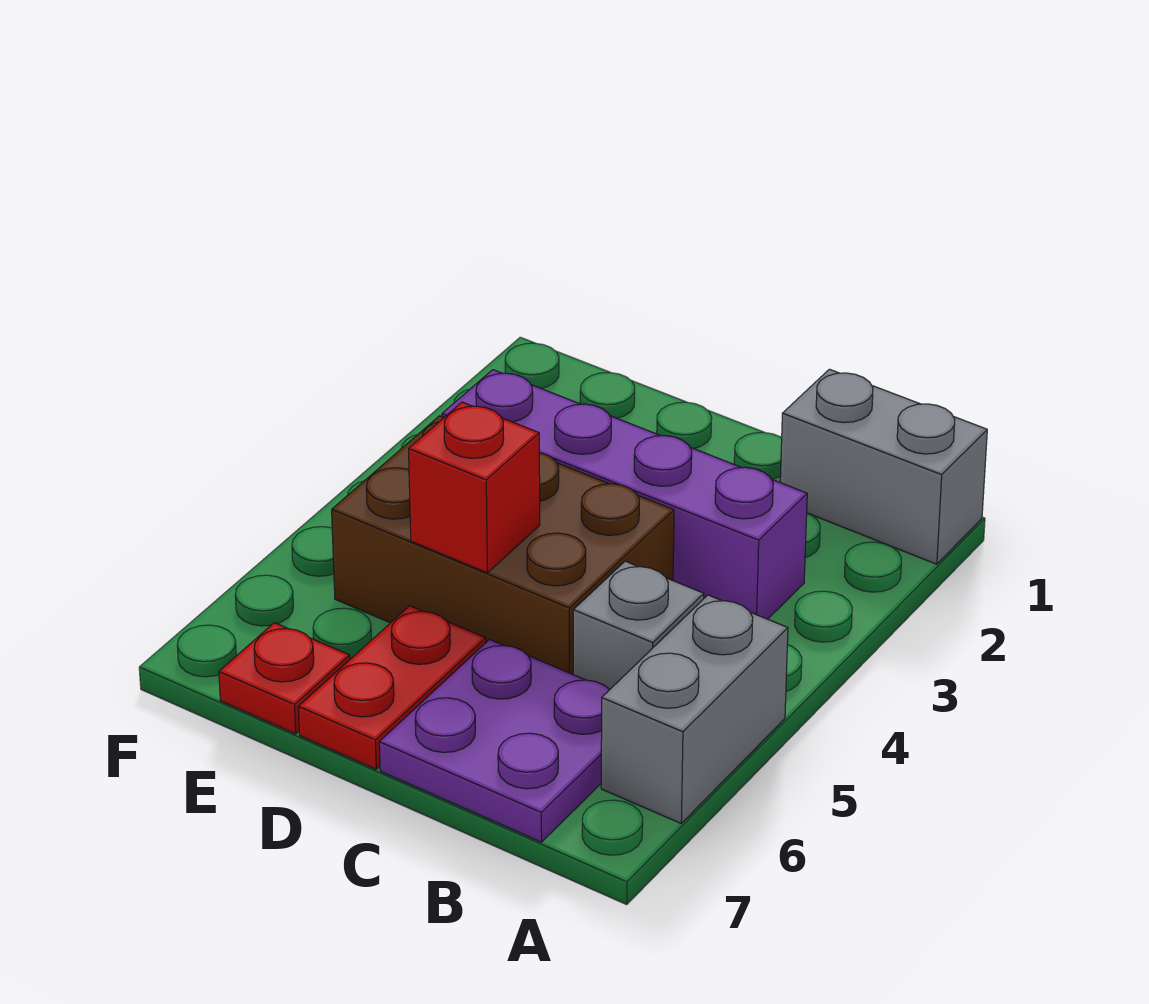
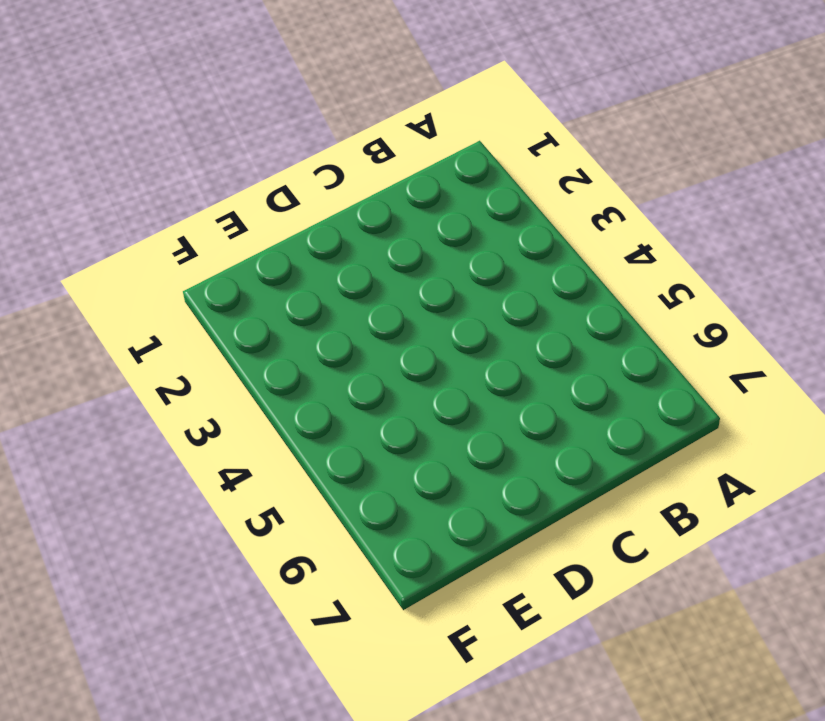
none -> grey brick A1:B1 level 1
none -> grey brick A5:A6 level 1

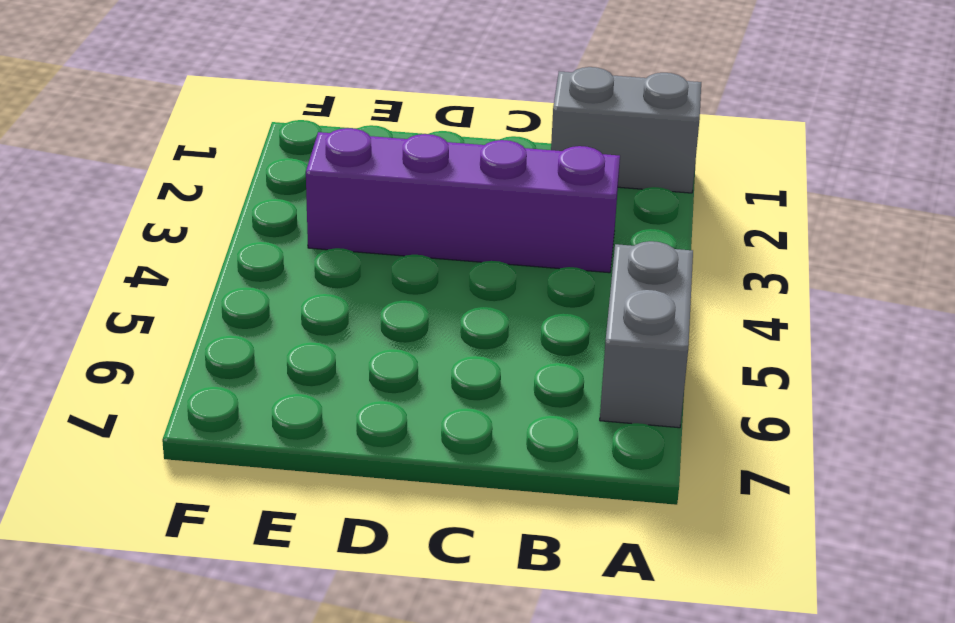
none -> grey brick B5 level 1
none -> purple plate B6:C7 level 1

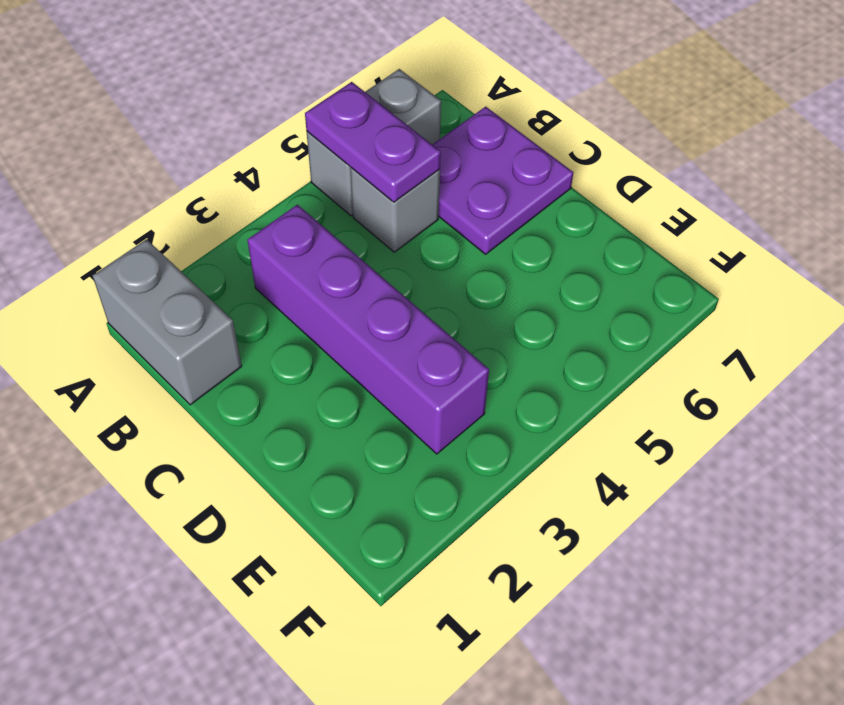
purple plate A5:B5 level 2 -> none
none -> brown brick C4:E5 level 1
none -> red plate D6:D7 level 1

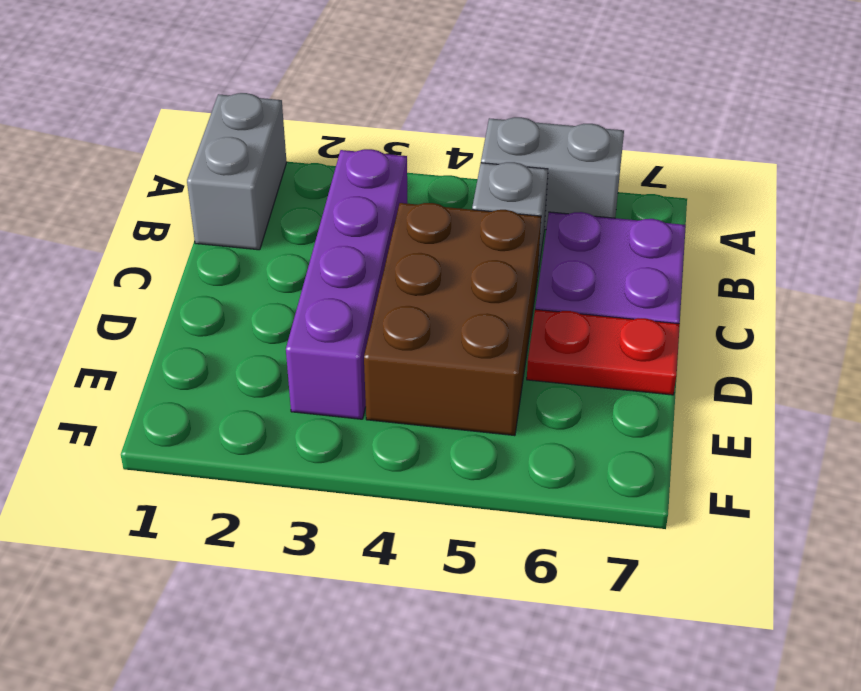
none -> red plate E7 level 1
none -> red brick D5 level 2

